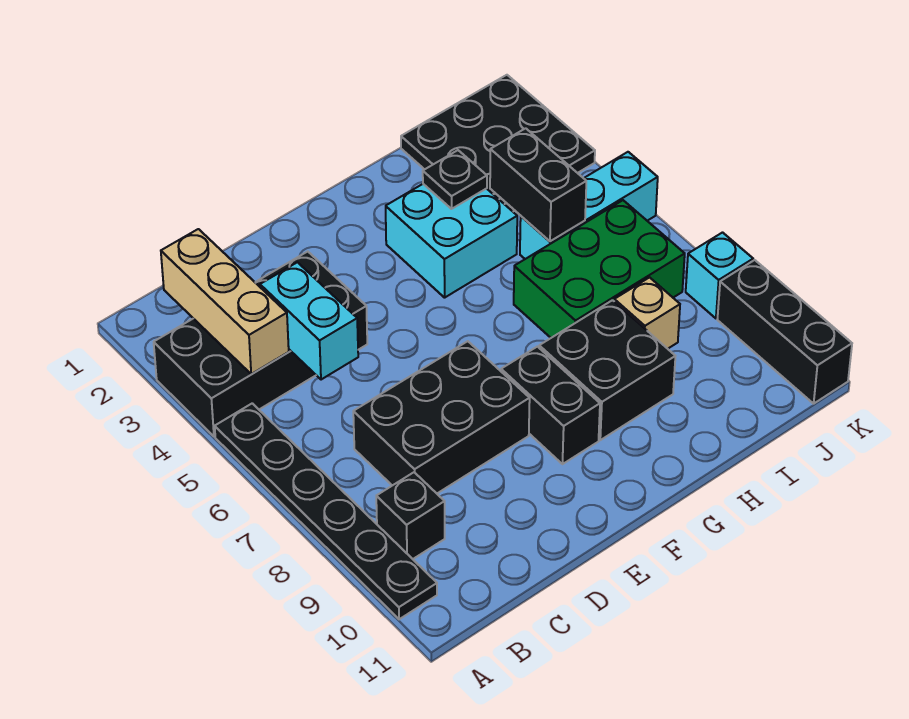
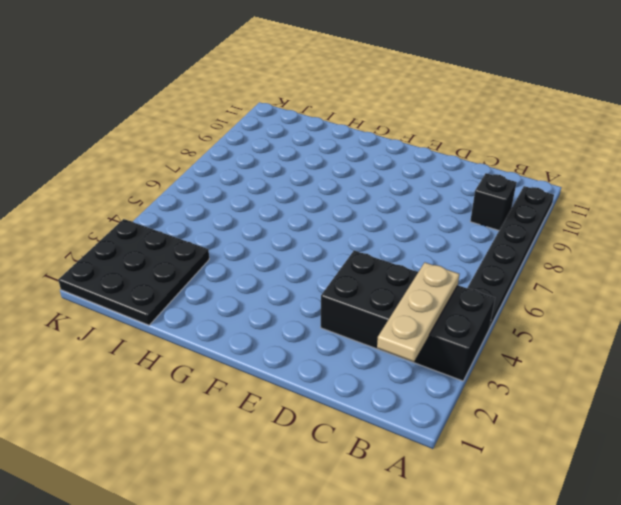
tan plate B2:B4 level 2 -> tan brick B2:B4 level 2
none -> black brick C7:E8 level 1
none -> black brick F8:F9 level 1
none -> cyan brick G3:H4 level 1

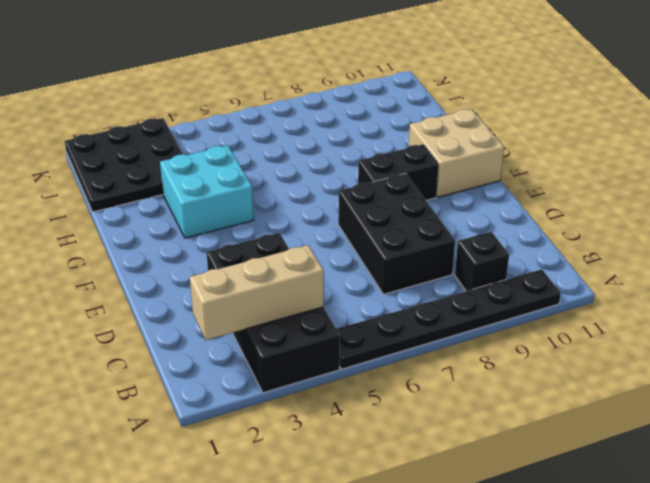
tan brick F10:G11 level 1 -> none
none -> black brick G8:H9 level 1
none -> green brick H6:J7 level 1
none -> cyan brick I5:K5 level 1

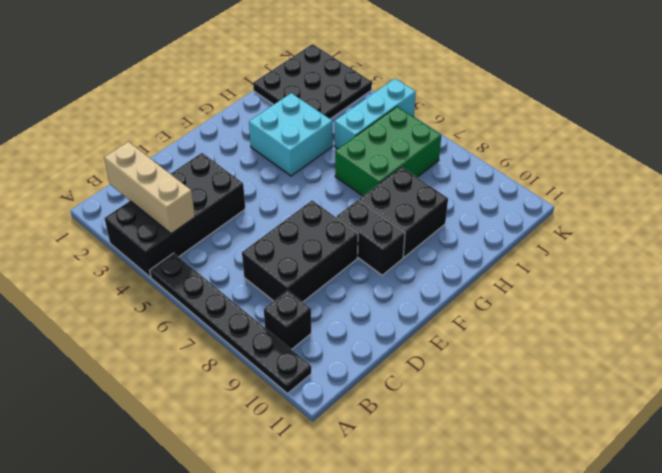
none -> tan brick I8 level 1
none -> cyan brick K8 level 1
none -> black brick K9:K11 level 1

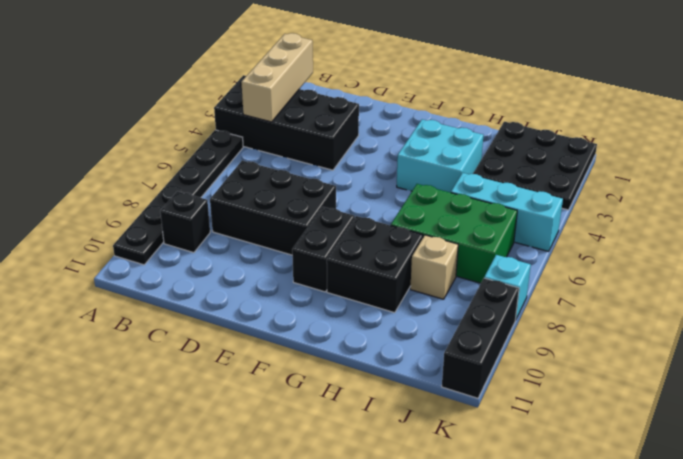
none -> cyan brick C4:C5 level 2
none -> black plate H3 level 2
none -> black brick I4:I5 level 2

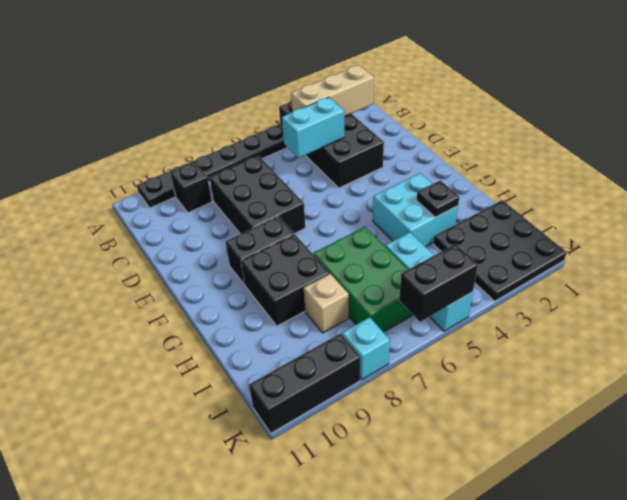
black brick K5:K6 level 2 -> black brick I4:I5 level 2

